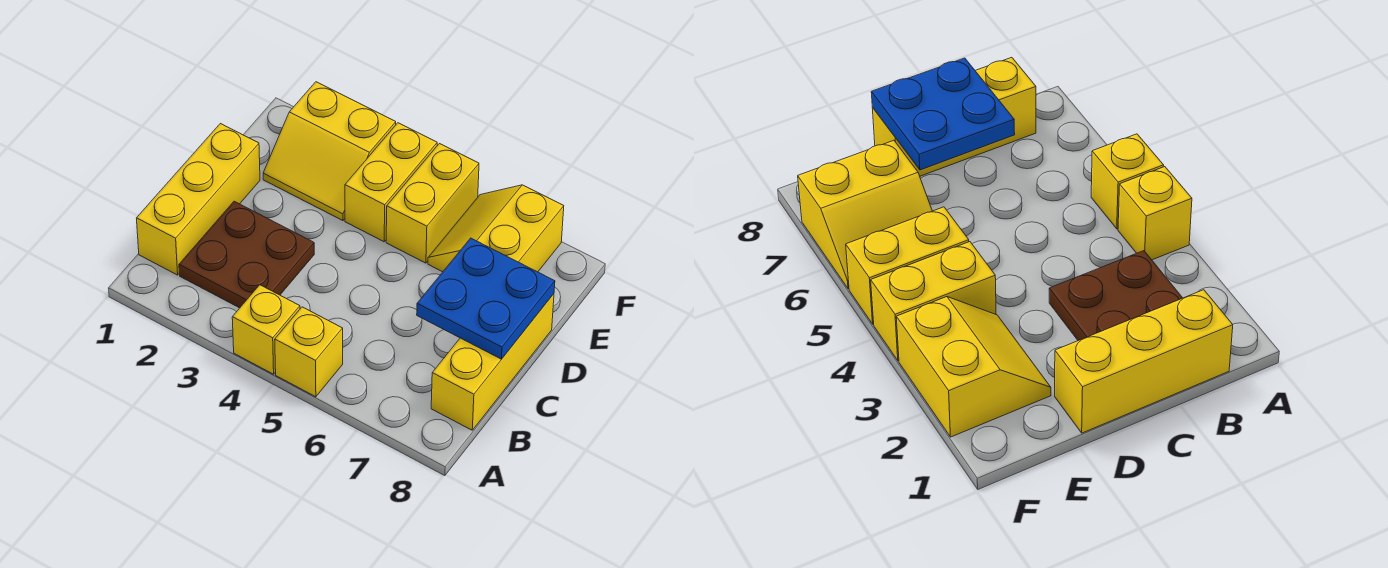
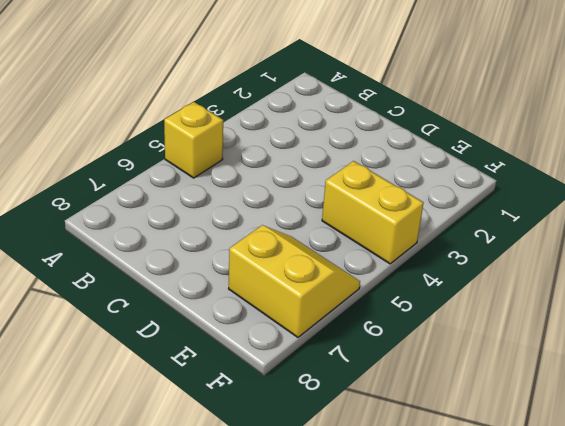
none -> yellow brick A4 level 1
none -> yellow brick B1:D1 level 1

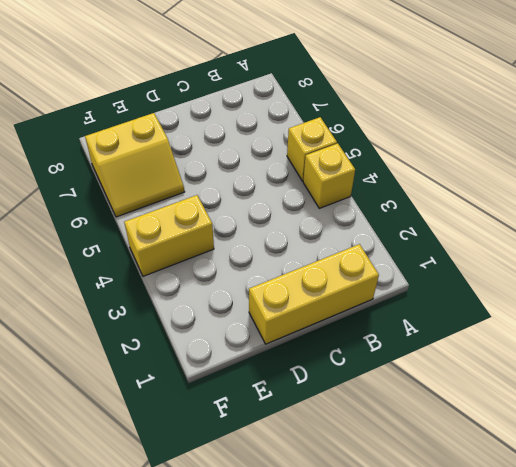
none -> brown plate B2:C3 level 1
none -> yellow brick B8:D8 level 1

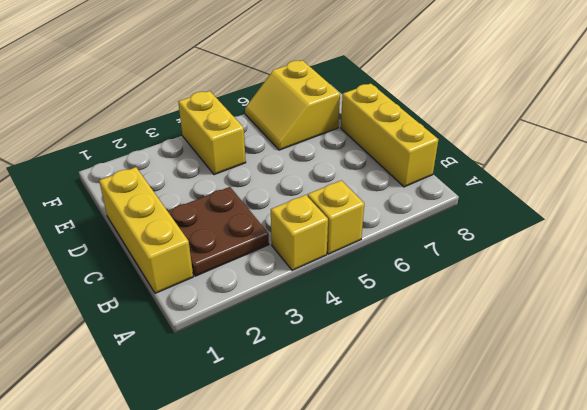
none -> yellow slope E2:F3 level 1 top F
none -> yellow brick E5:F5 level 1

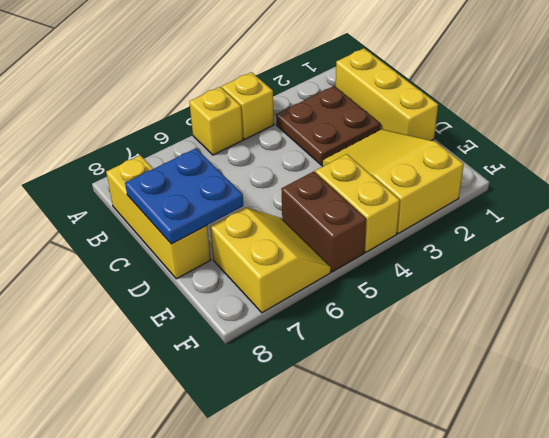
yellow slope D2:F3 level 1 top F -> yellow slope E2:F3 level 1 top F
brown brick E5:F5 level 1 -> yellow brick E5:F5 level 1

